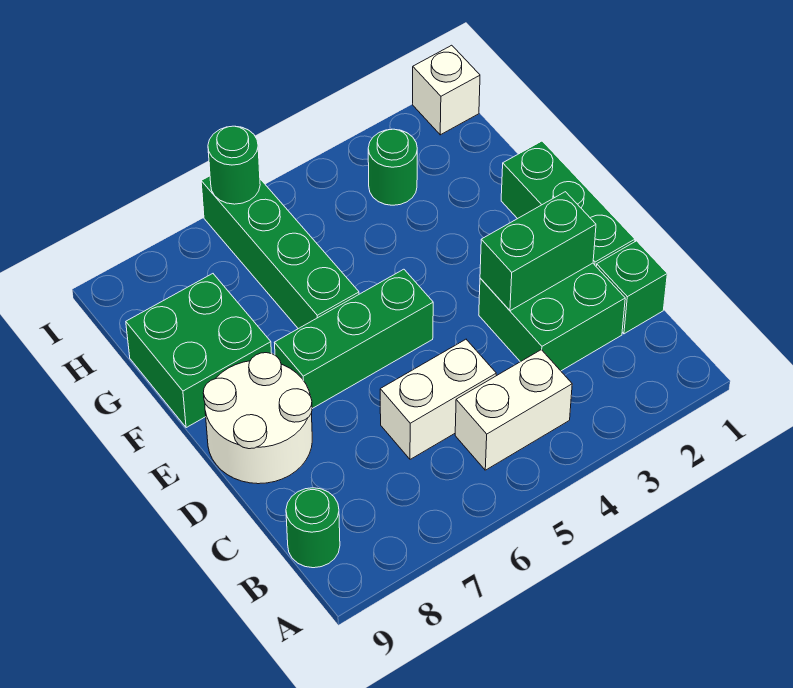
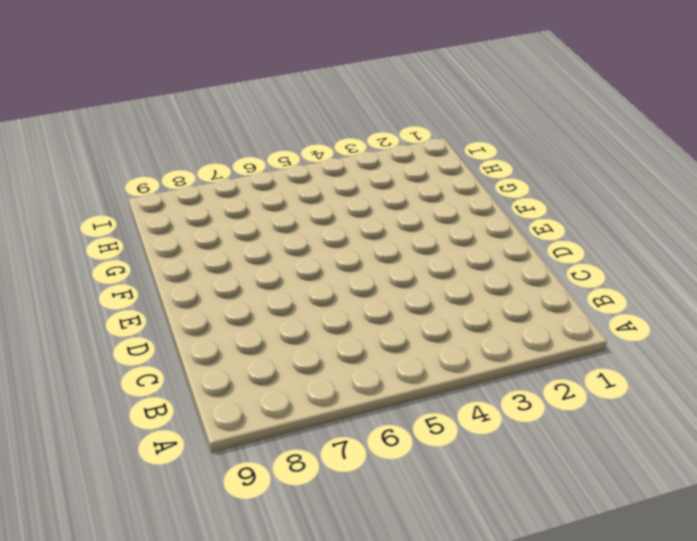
none -> white brick B4:B5 level 1
none -> green round brick B9 level 1
none -> green brick C1 level 1

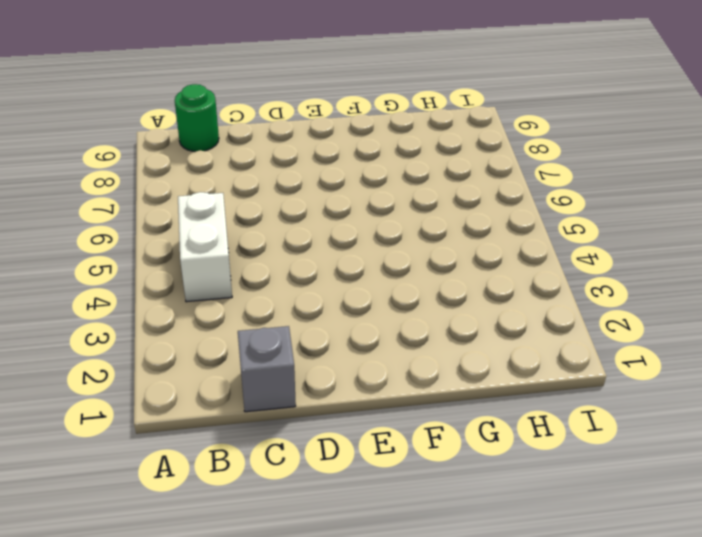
grey brick C1 level 1 -> green brick C1 level 1
none -> green brick C2:D3 level 1
none -> white brick C5:C6 level 1
none -> green brick D1:F1 level 1

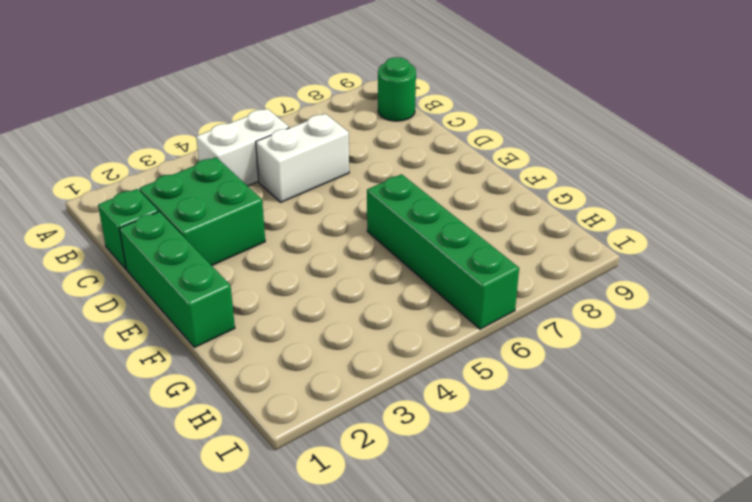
none -> white round brick D8:E9 level 1
none -> green brick E5:E7 level 1
none -> green brick F8:G9 level 1

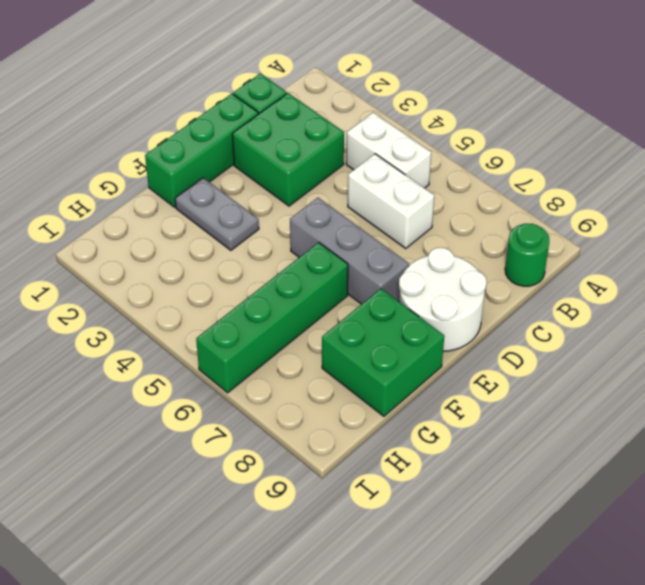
grey brick E5:E7 level 1 -> green brick E5:E7 level 1
grey plate F2:F3 level 1 -> none
none -> green round brick H3 level 1
none -> white brick I1 level 1
none -> green brick D2:D3 level 2

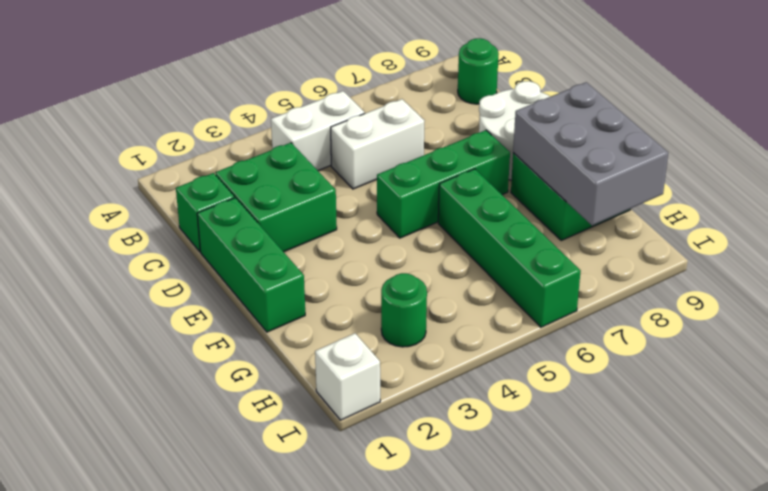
grey brick F8:H9 level 2 -> none
none -> green brick D2:D3 level 2
none -> green round brick I6 level 2

